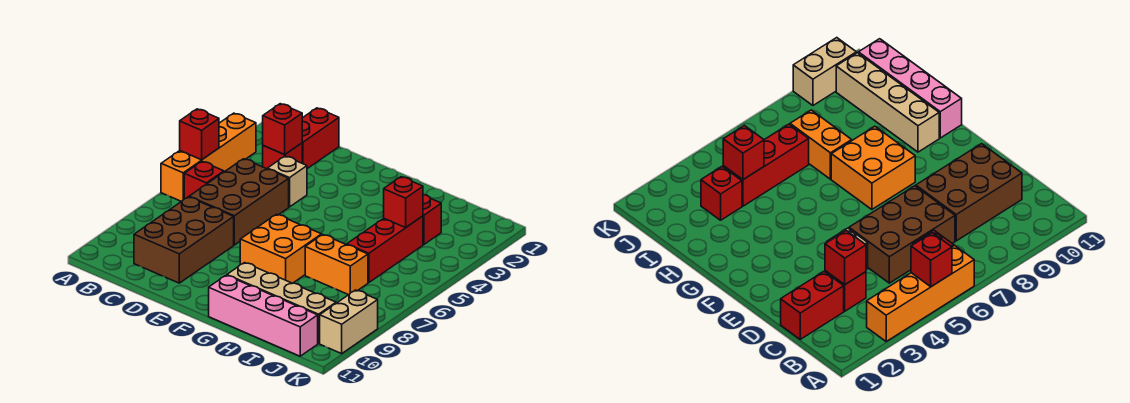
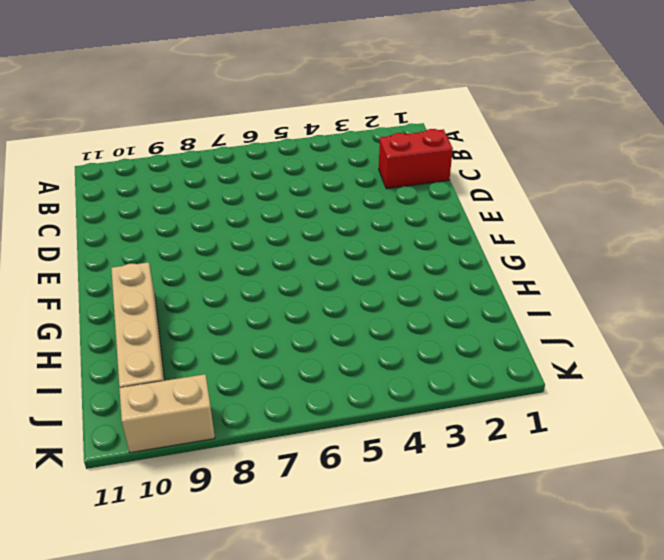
none -> orange brick A3:A6 level 1
none -> red brick B6 level 1
none -> red brick C3 level 1

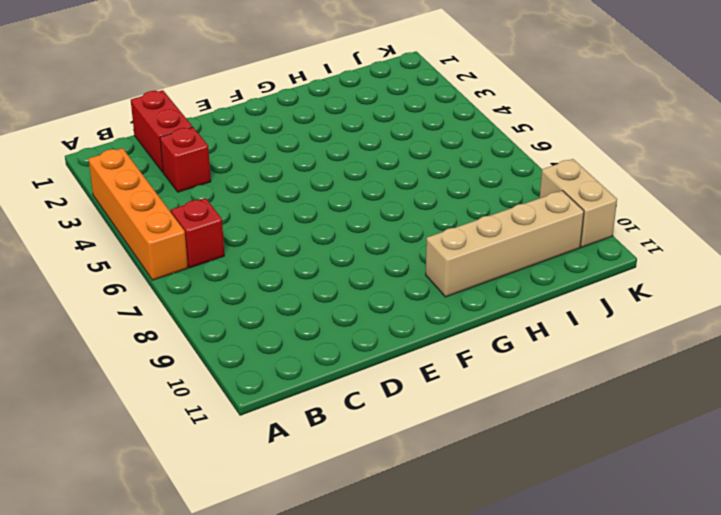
none -> brown brick C5:D7 level 1
none -> brown brick C8:D10 level 1
none -> tan brick D4 level 1

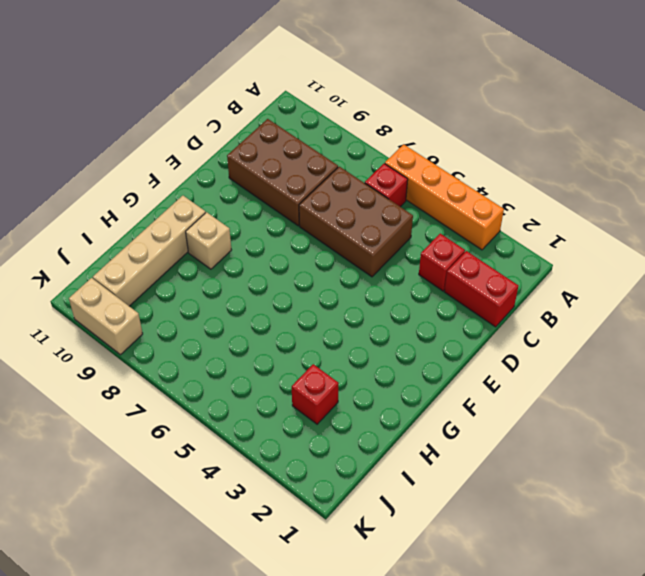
tan brick G9 level 1 -> tan brick D4 level 1
none -> orange brick F7:G8 level 1
none -> pink brick G11:J11 level 1
none -> orange brick H7:I7 level 1

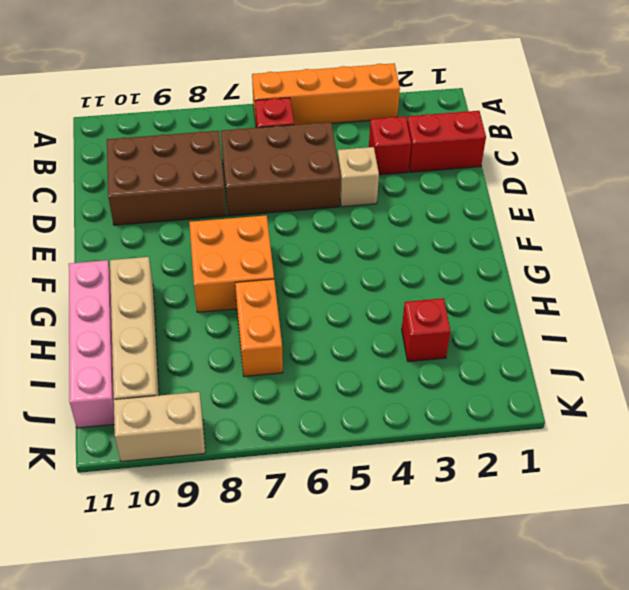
none -> red brick I4:I6 level 1
none -> red brick A5 level 2
none -> red brick C3 level 2

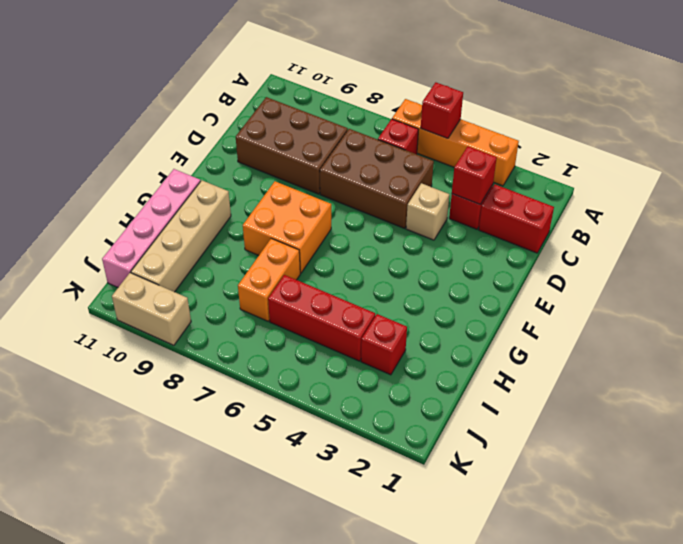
none -> red brick I4 level 2

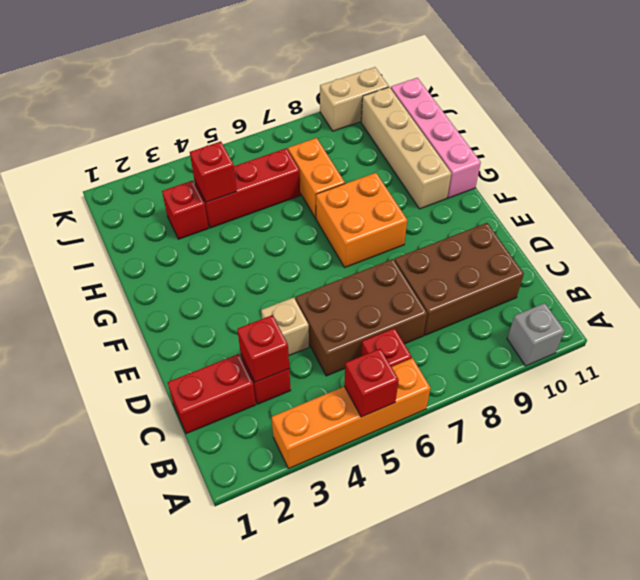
grey brick A10 level 1 -> none

